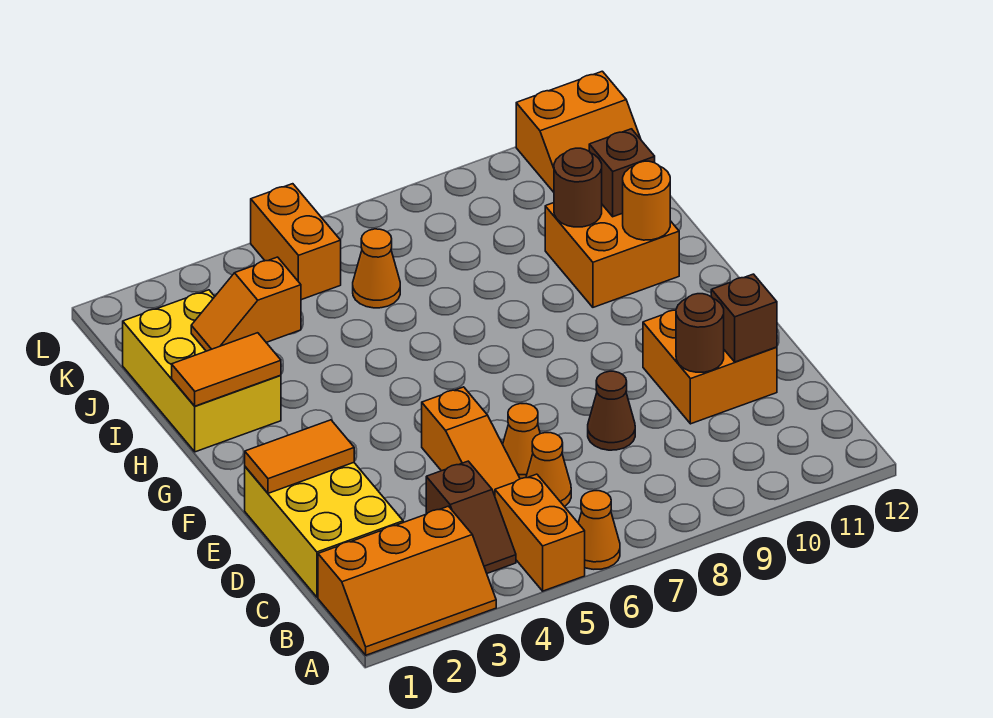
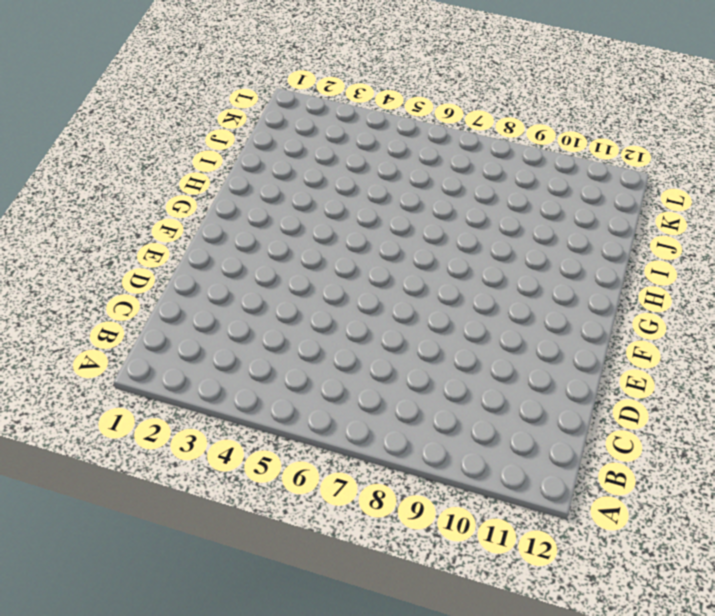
none -> orange slope A1:B3 level 1 top B
none -> orange brick A5:B5 level 1
none -> orange cone A6 level 1

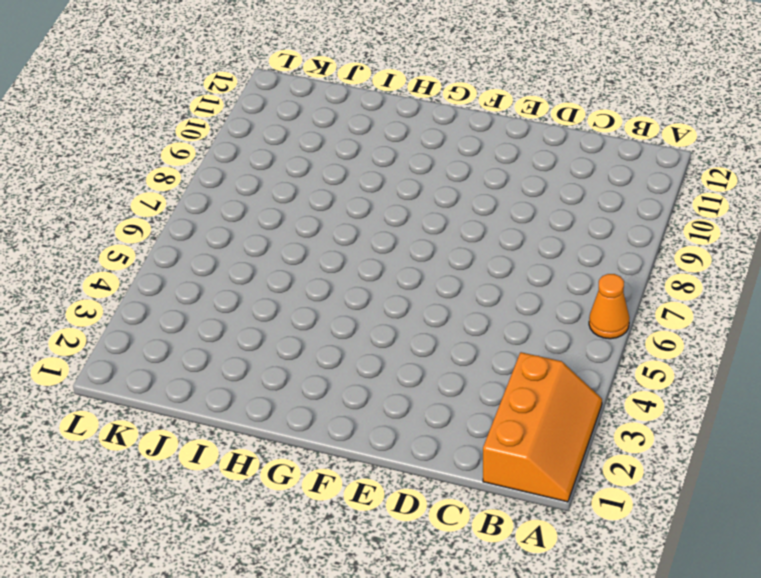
none -> orange brick A5:B5 level 1
none -> brown slope B4:C4 level 1 top C
none -> yellow brick C1:E2 level 1

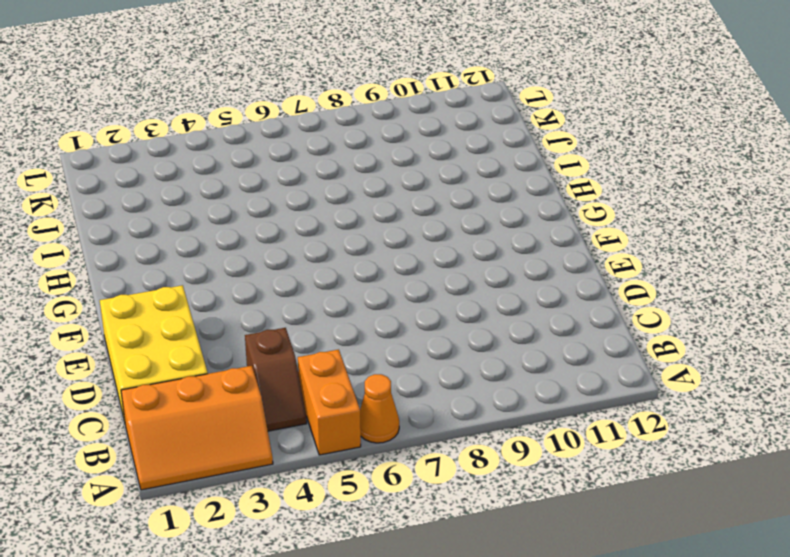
none -> orange slope C5:E5 level 1 top E
none -> orange cone C6 level 1
none -> orange cone D6 level 1

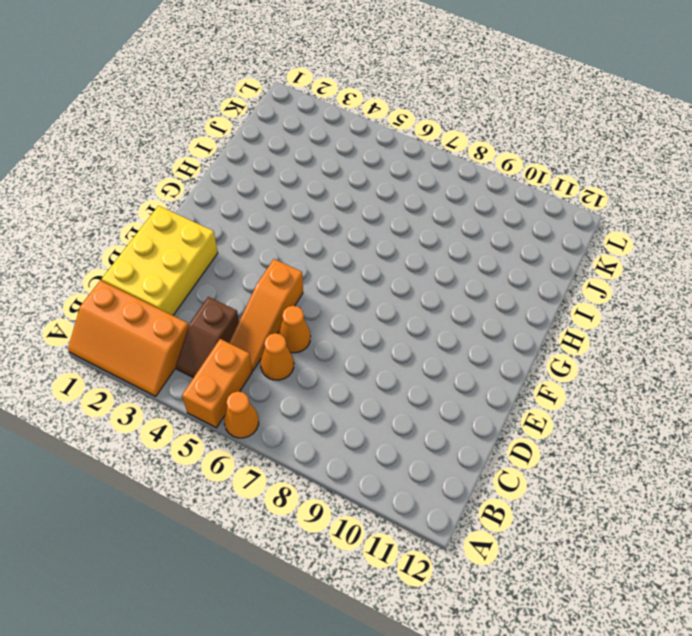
none -> brown cone D8 level 1
none -> orange brick D10:E11 level 1
none -> yellow brick H1:J2 level 1

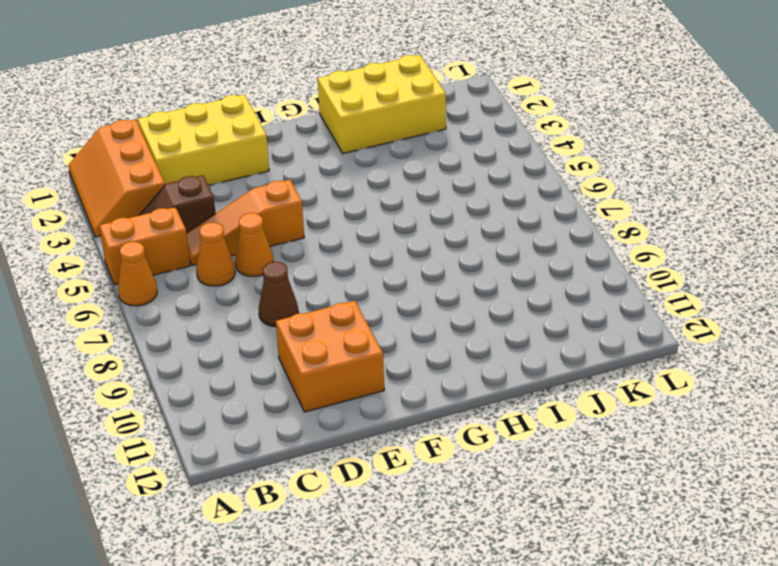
none -> orange brick H10:I11 level 1
none -> orange cone J6 level 1
none -> orange brick K5:L5 level 1

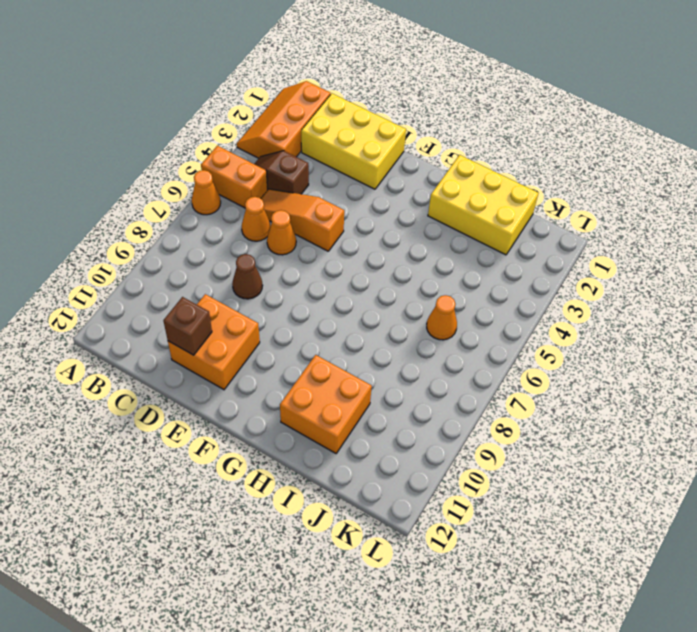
none -> orange brick K5:L5 level 1
none -> orange slope K11:L12 level 1 top L
none -> brown round brick D10 level 2

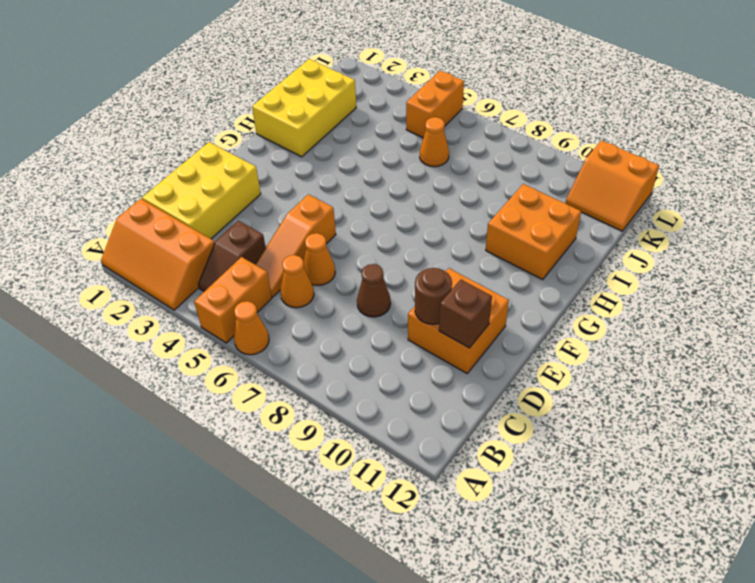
none -> orange tile E1:E2 level 2
none -> orange tile H1:H2 level 2
none -> orange round brick H11 level 2

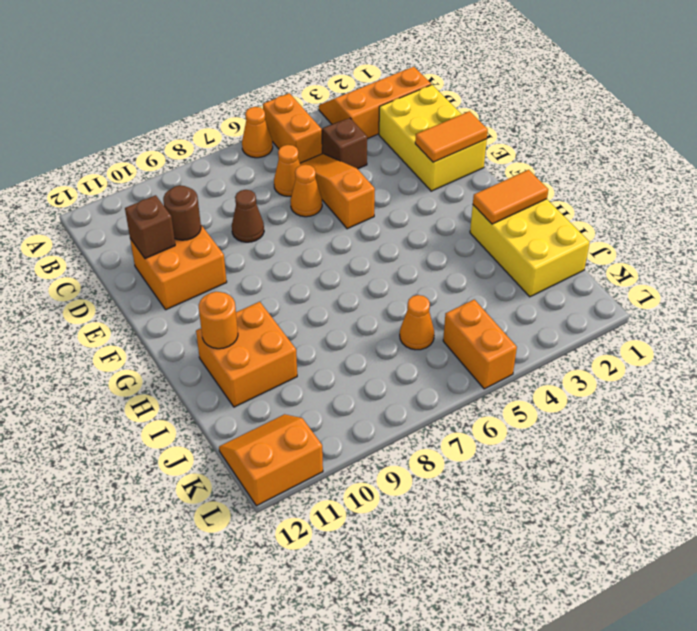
none -> orange slope I2:I3 level 2 top 3
none -> brown round brick I10 level 2
none -> brown brick I11 level 2

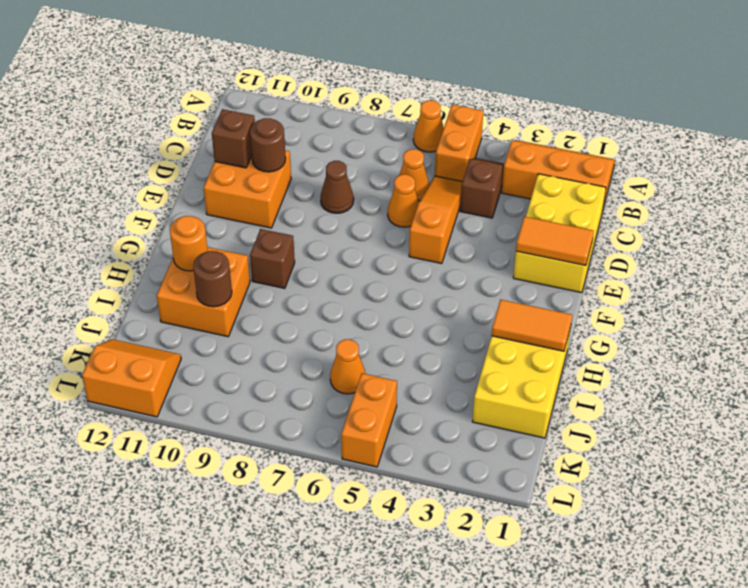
brown brick G9 level 1 -> brown brick I11 level 2
none -> orange slope I2:I3 level 2 top 3

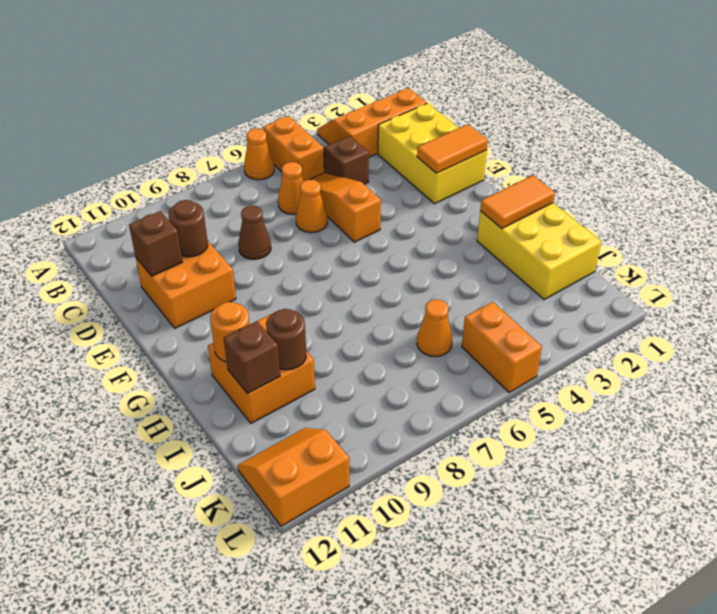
none -> orange slope I2:I3 level 2 top 3

